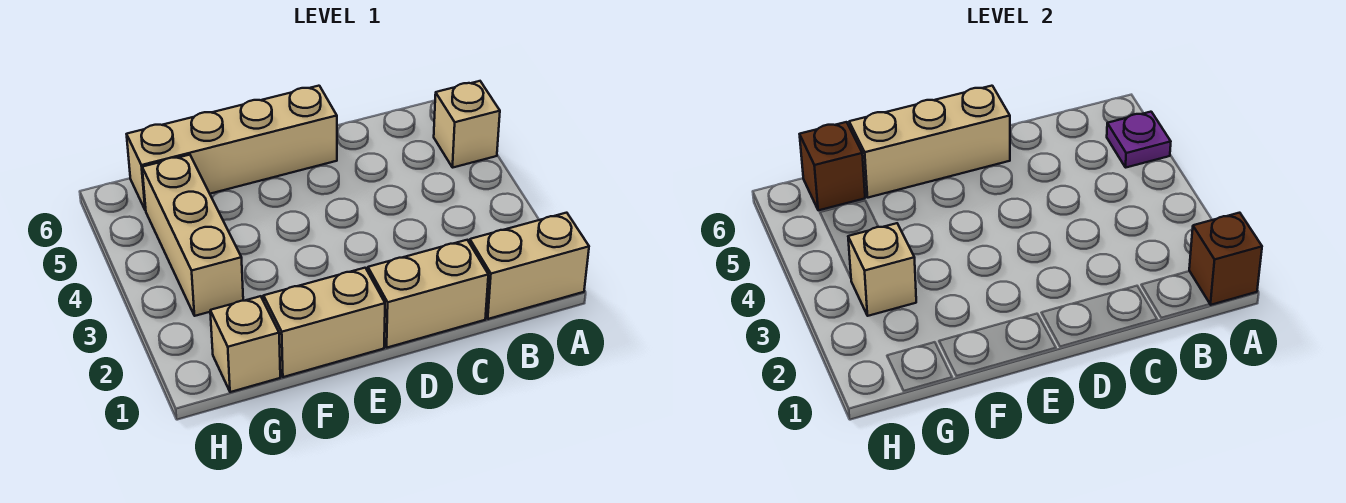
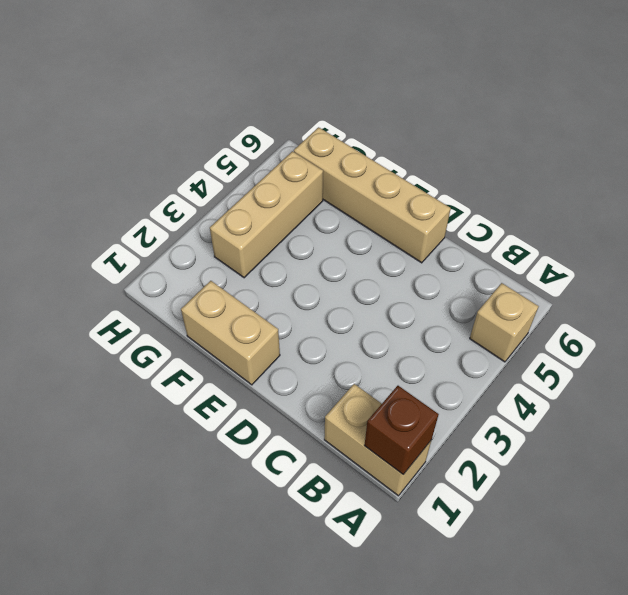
none -> tan brick C1:D1 level 1
none -> tan brick G1 level 1
none -> purple plate A5 level 2

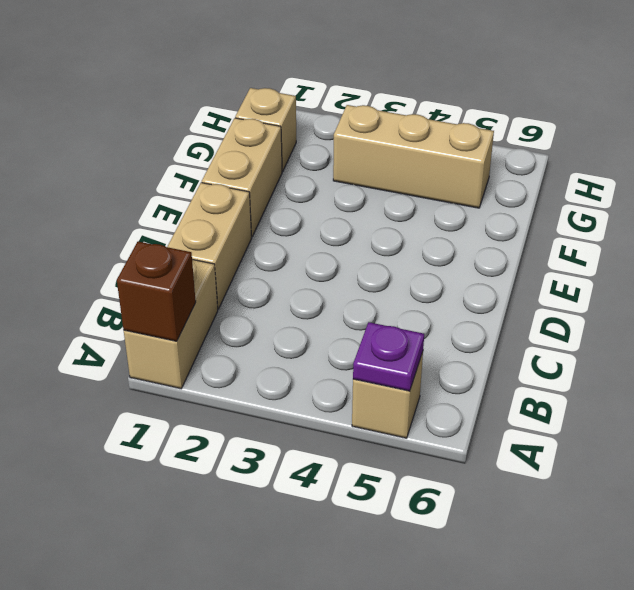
none -> tan brick D6:G6 level 1
none -> tan brick D6:F6 level 2
none -> tan brick G3 level 2

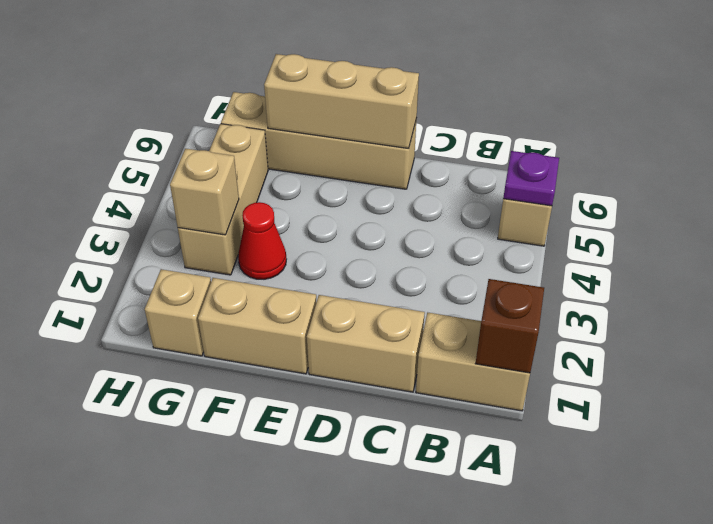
red cone F3 level 1 -> none
none -> brown brick G6 level 2

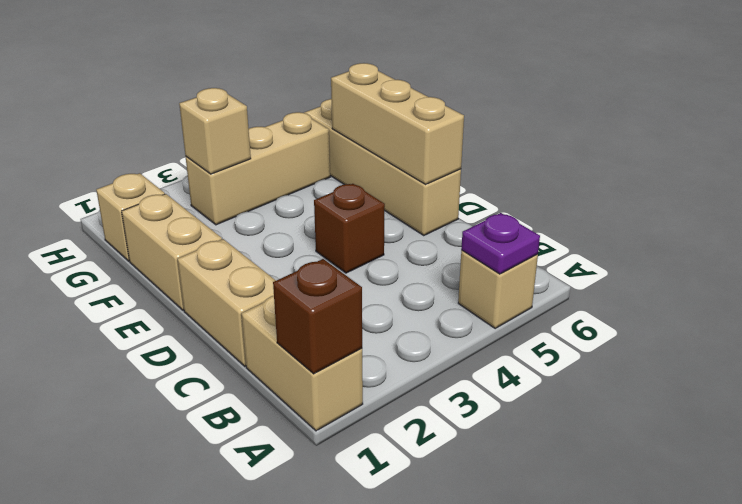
brown brick D4 level 1 -> brown brick G6 level 2

